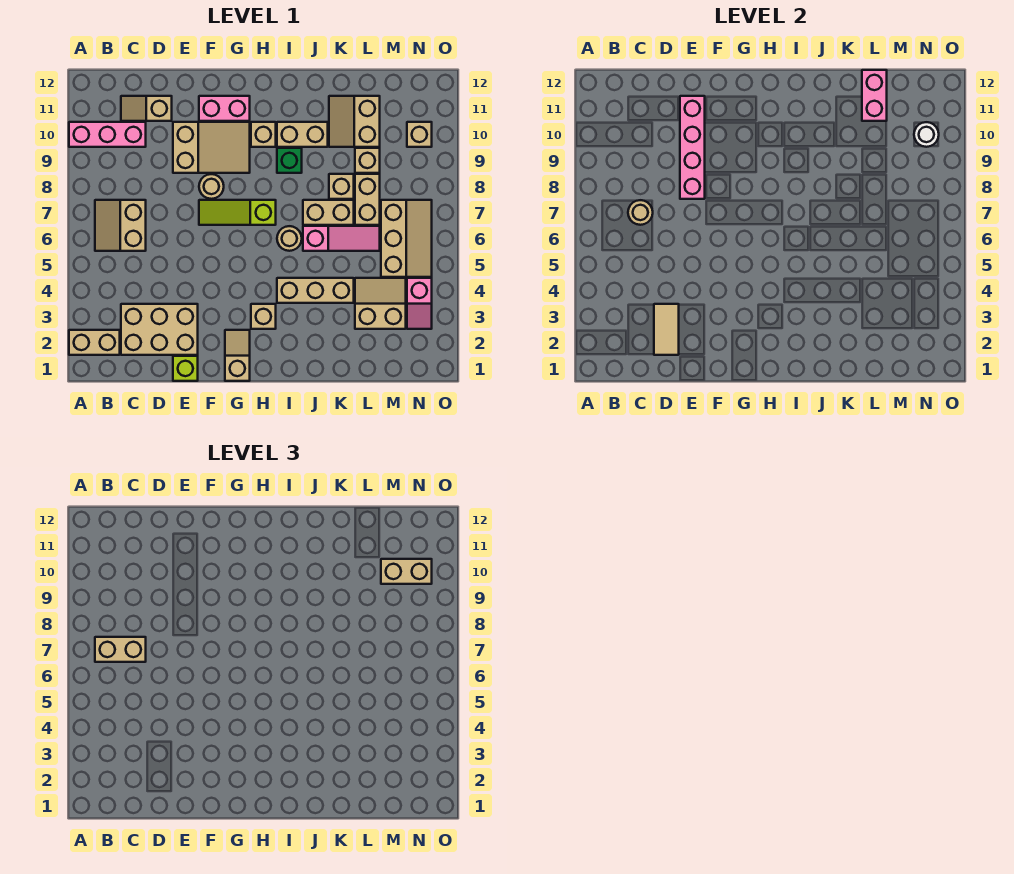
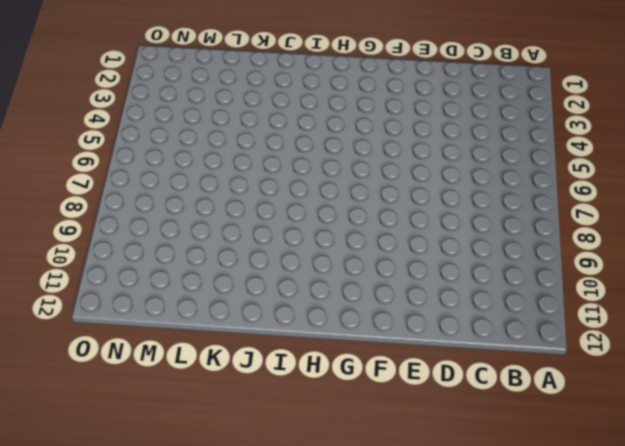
none -> tan brick A2:B2 level 1
none -> pink brick A10:C10 level 1
none -> tan slope B6:C7 level 1 top C
none -> tan brick C2:E3 level 1

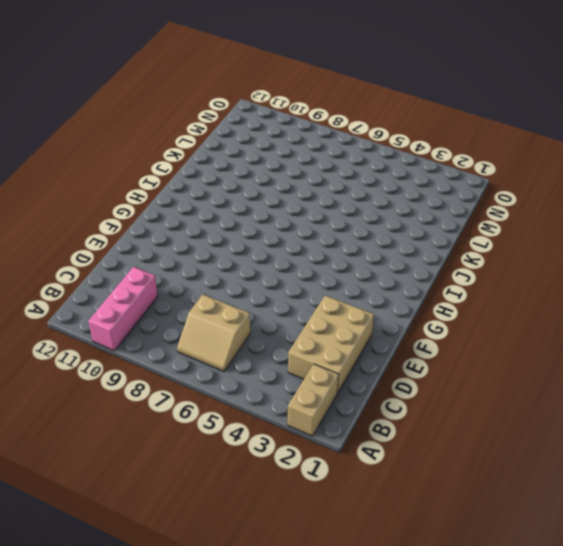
none -> tan slope C11:D11 level 1 top D
none -> lime brick E1 level 1
none -> tan slope E9:G10 level 1 top E
none -> lime slope F7:H7 level 1 top H

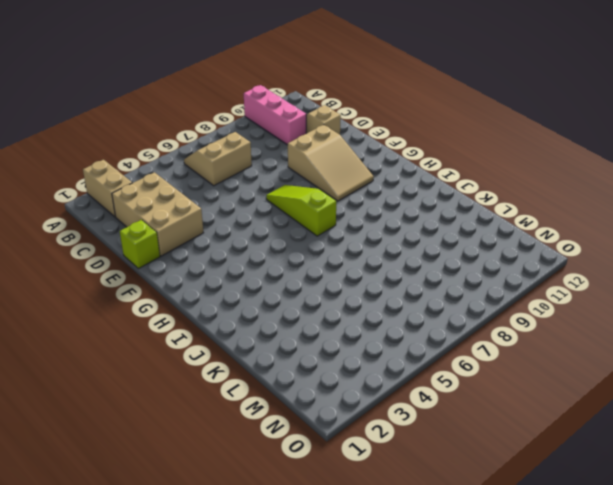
none -> tan round brick F8 level 1
none -> pink brick F11:G11 level 1
none -> tan slope G1:G2 level 1 top 1
none -> tan brick H3 level 1

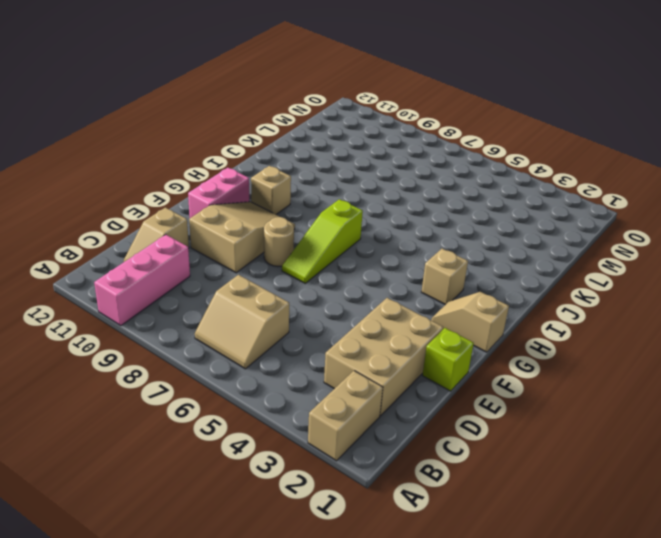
none -> tan brick I4:K4 level 1
none -> tan round brick I6 level 1
none -> green brick I9 level 1
none -> tan brick I10:J10 level 1

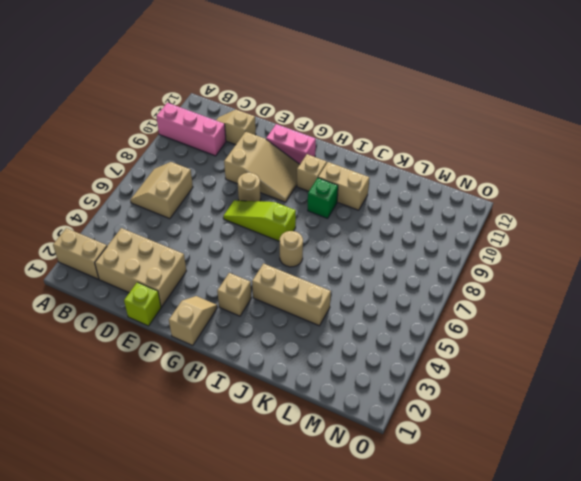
none -> pink slope J6:L6 level 1 top J
none -> tan brick J7:K7 level 1
none -> tan brick K8 level 1
none -> tan slope K10:L11 level 1 top L

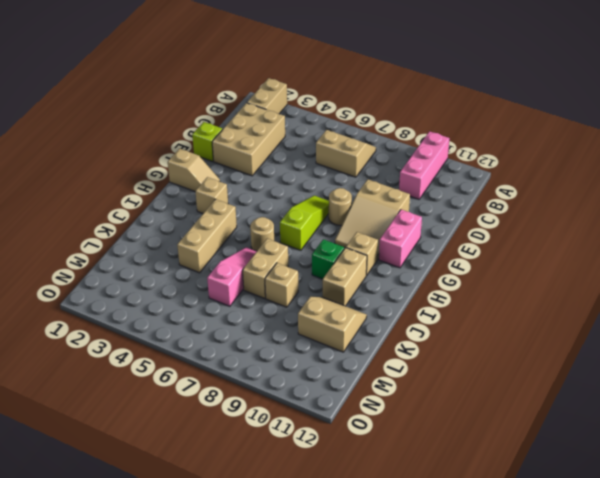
pink slope J6:L6 level 1 top L -> pink slope J6:L6 level 1 top J
none -> tan slope C11:D11 level 1 top D
none -> tan slope L3:M4 level 1 top 3
none -> tan brick L7:L8 level 1
none -> tan brick L9 level 1

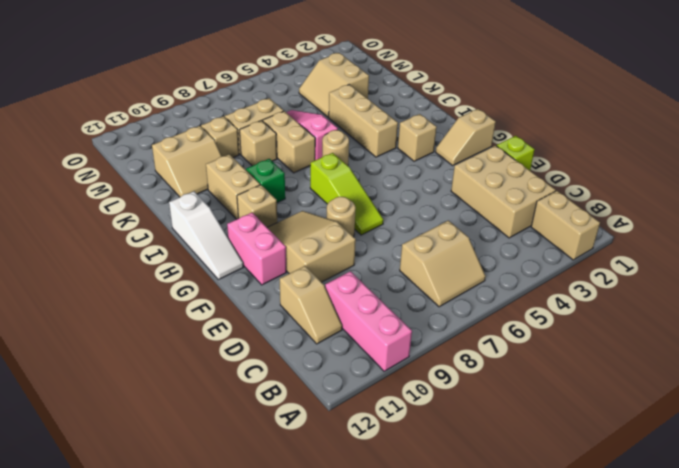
white slope G12:I12 level 1 top I -> none
none -> tan slope M5:N7 level 1 top M
none -> pink slope N3:N4 level 1 top 4
none -> tan brick N10 level 1
none -> tan round brick C7 level 2

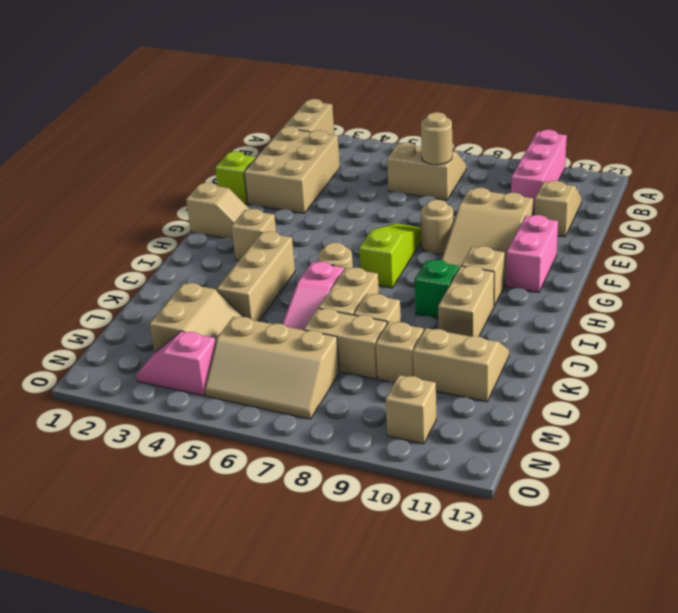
none -> tan tile D2:D3 level 2
none -> pink brick E8:E11 level 2
none -> pink brick L11:L12 level 2
none -> white round brick N10 level 2

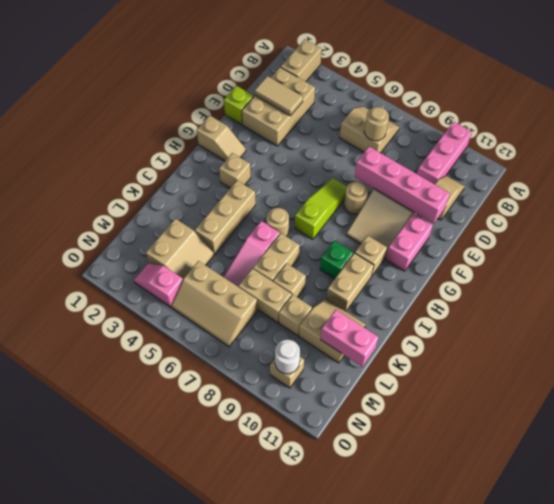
none -> tan brick B7:C7 level 3
none -> tan brick M10:N10 level 3

